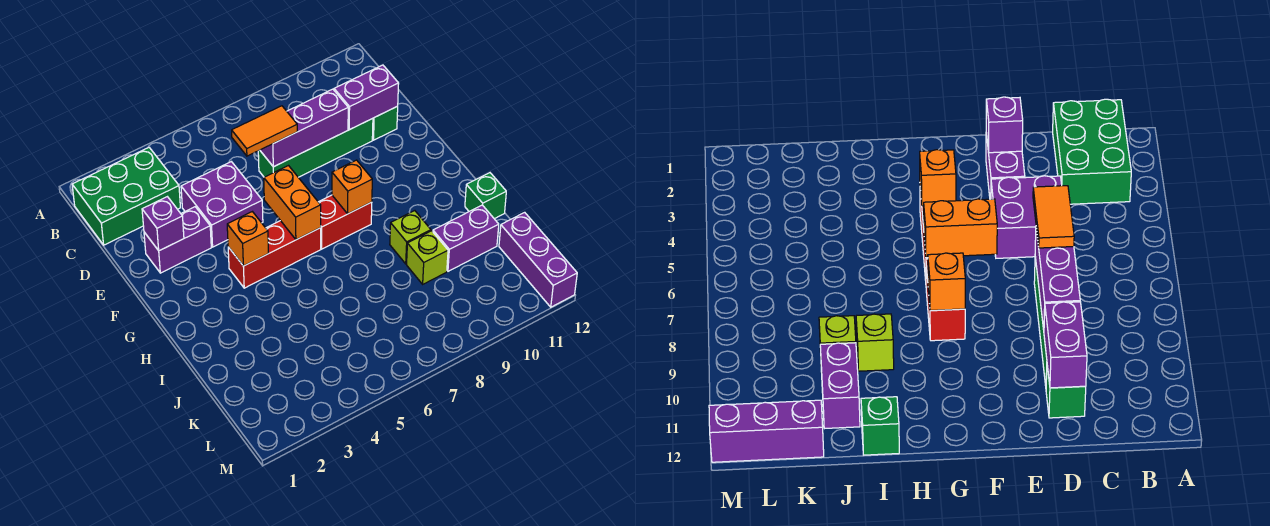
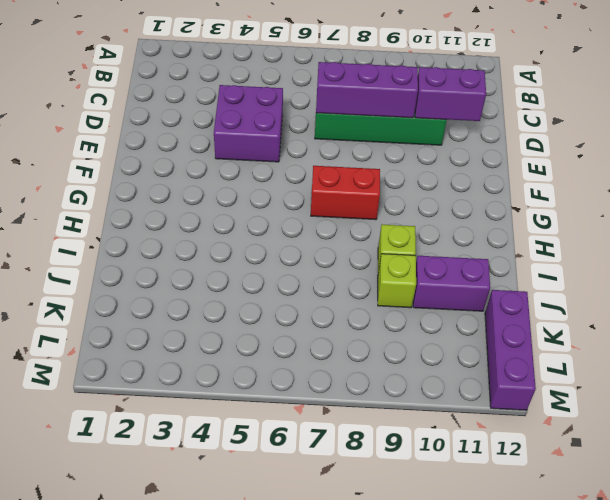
none -> green brick B1:C3 level 1
none -> green brick D11 level 1
none -> purple brick E2:E3 level 1

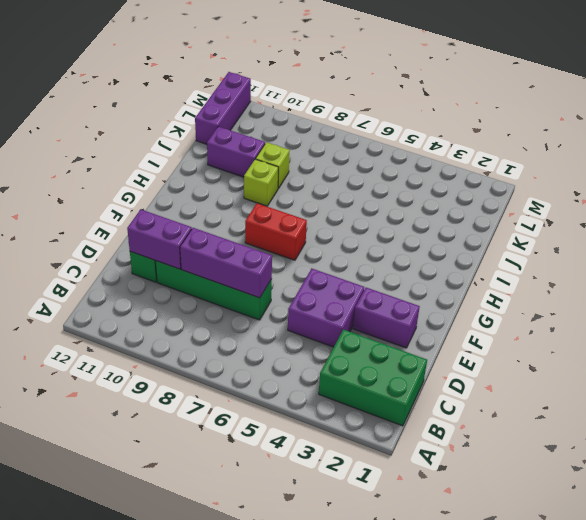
none -> red brick G4:G6 level 1
none -> green brick I12 level 1
none -> purple brick E2 level 2

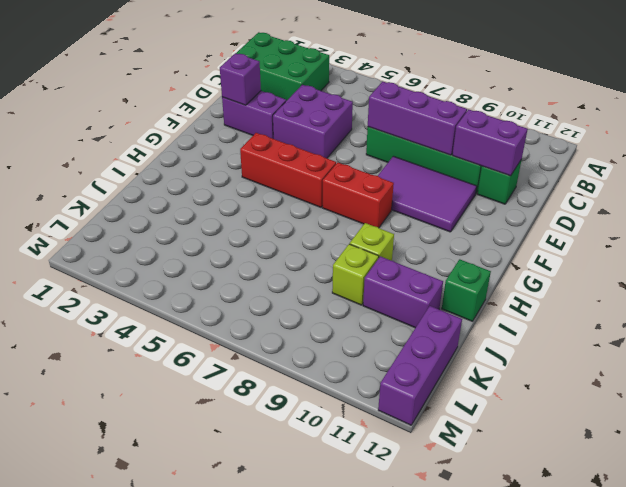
purple tile E8:F10 level 1 -> none
none -> orange brick F6:G6 level 2
none -> orange brick G4 level 2
none -> orange brick G8 level 2

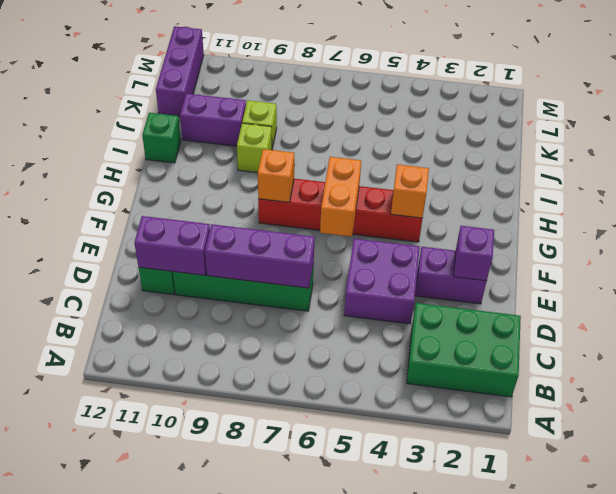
none -> orange tile D6:D7 level 3

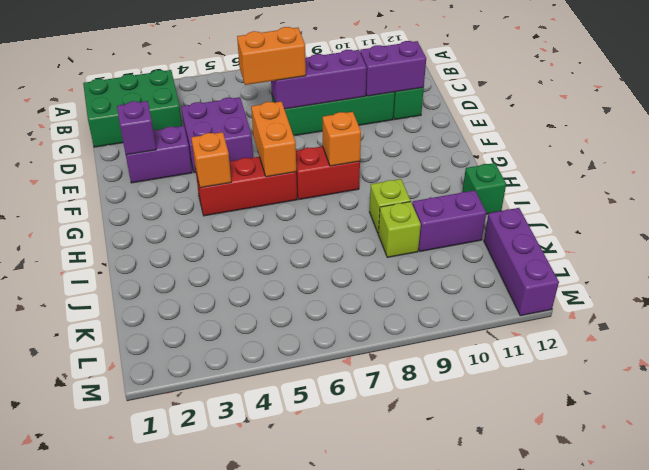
orange brick D6:D7 level 3 -> orange tile D6:D7 level 3

